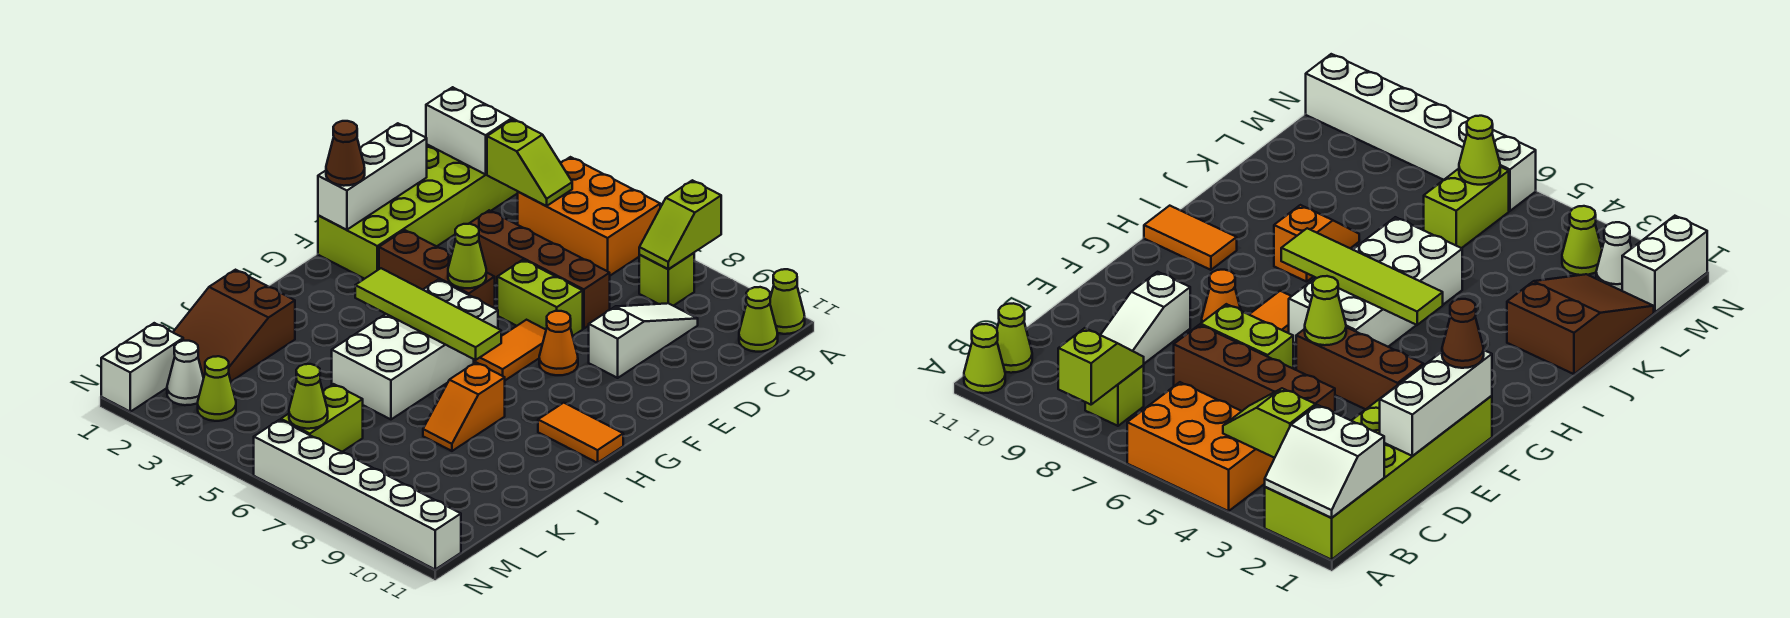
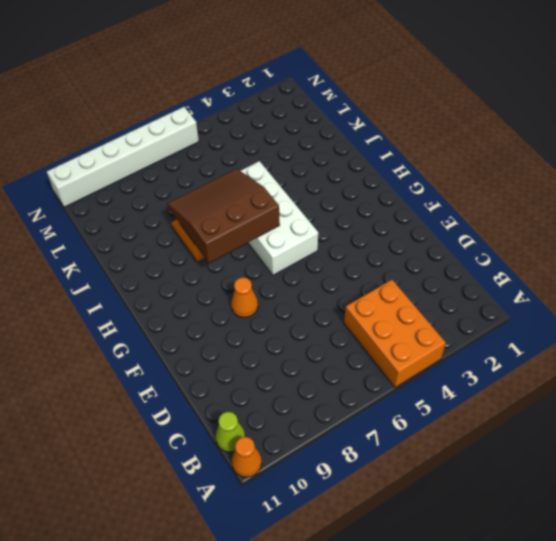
orange brick A4:C5 level 1 -> orange brick A4:B6 level 1
orange cone A11 level 1 -> lime cone A11 level 1
brown slope H6:J8 level 2 top H -> lime tile H4:H7 level 2
none -> lime brick A1:F2 level 1
none -> lime brick B8 level 1
none -> white slope C9:E9 level 1 top E

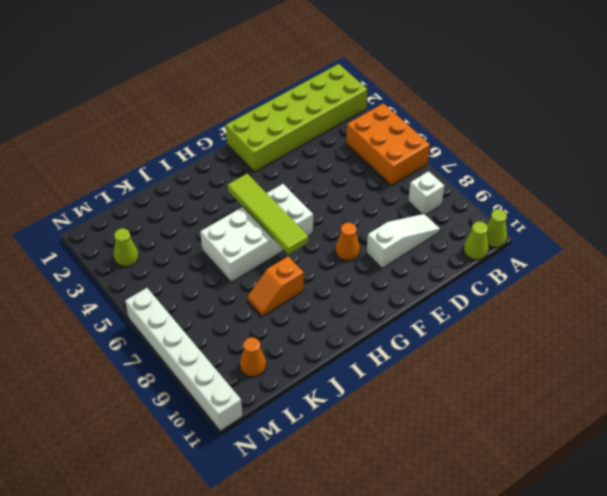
white brick B8 level 1 -> lime brick B8 level 1
orange cone L10 level 1 -> none
none -> brown brick D4:D7 level 1
none -> lime brick E6:E7 level 1
none -> brown brick F3:F5 level 1

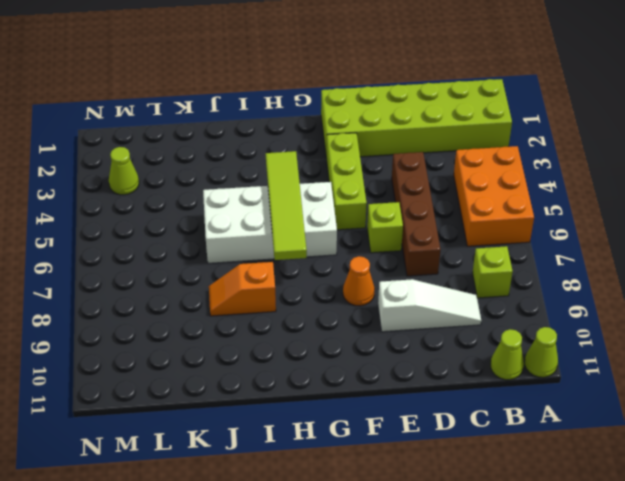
lime brick E6 level 1 -> lime brick E6:E7 level 1
lime brick F3:F5 level 1 -> brown brick F3:F5 level 1
none -> orange tile F7:G7 level 1
none -> orange tile H10:H11 level 1
none -> brown slope J1:L2 level 1 top J

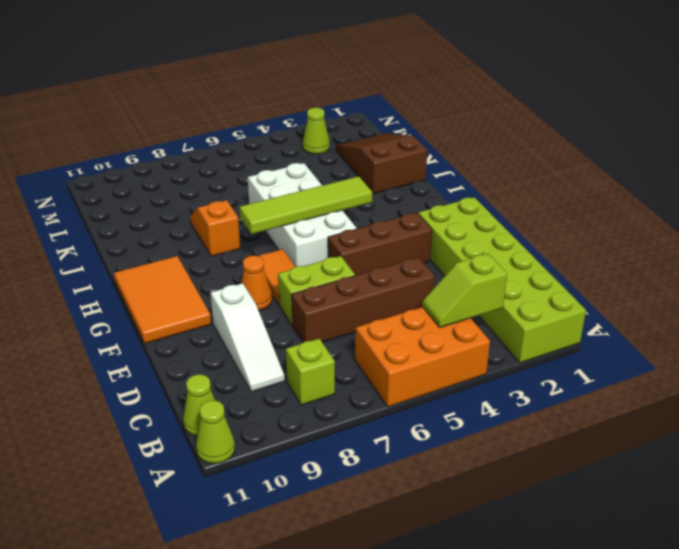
orange tile F10:H11 level 1 -> orange tile H10:H11 level 1
none -> lime brick L6:M6 level 1
none -> white brick M1:N1 level 1
none -> white cone M2 level 1

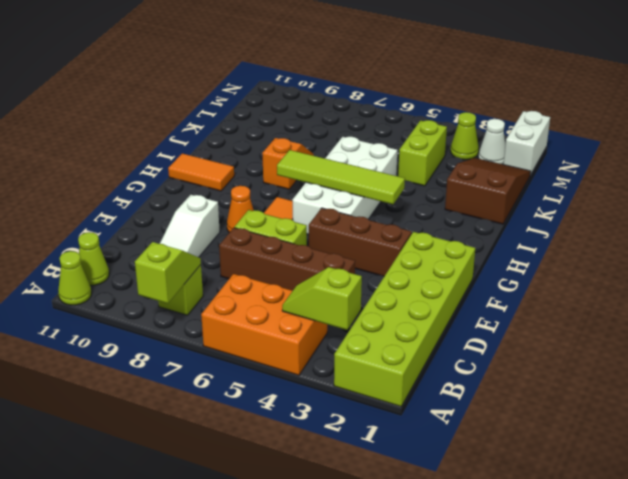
lime brick K4:L4 level 1 -> lime brick L6:M6 level 1
none -> white brick N6:N11 level 1
none -> white slope A1:B2 level 2 top B
none -> white brick D1:F1 level 2

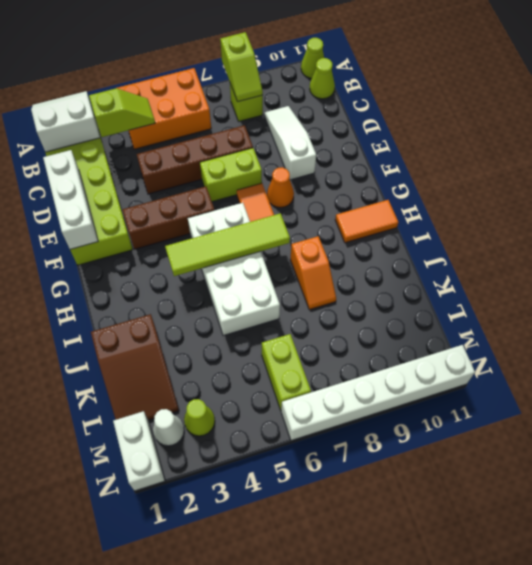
none -> lime cone F5 level 2
none -> lime cone M6 level 2
none -> brown cone F1 level 3

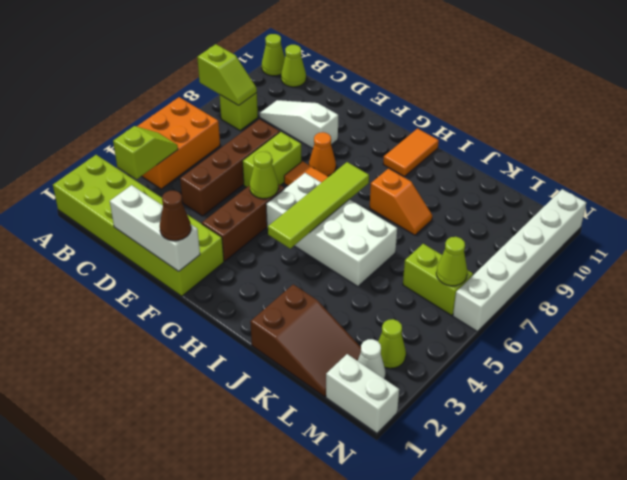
none -> white slope A1:B2 level 2 top B

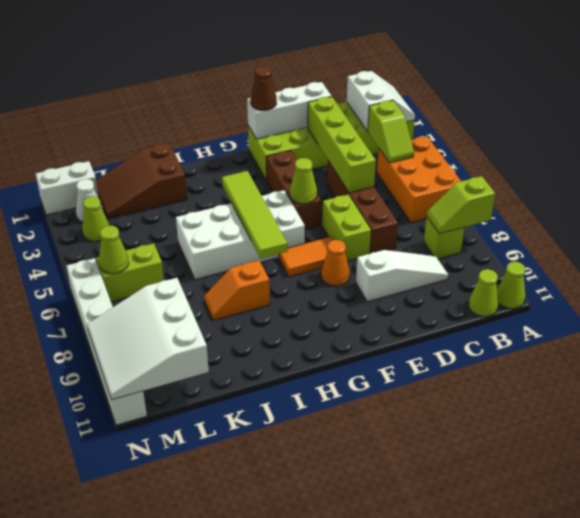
lime brick D2:D5 level 2 -> none
white slope L9:N11 level 2 top L -> none
none -> orange tile H10:H11 level 1

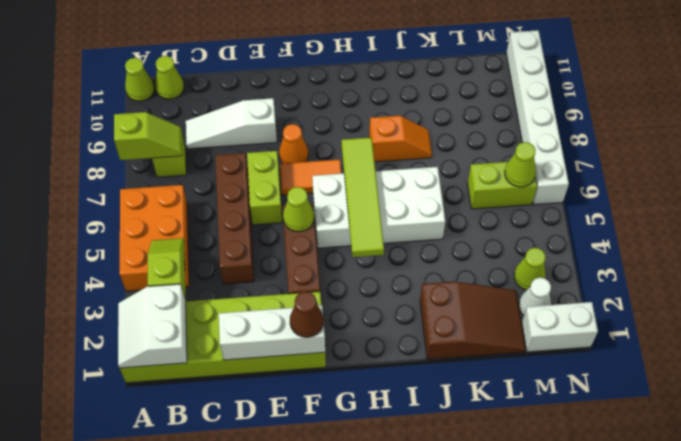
none -> orange tile H10:H11 level 1

